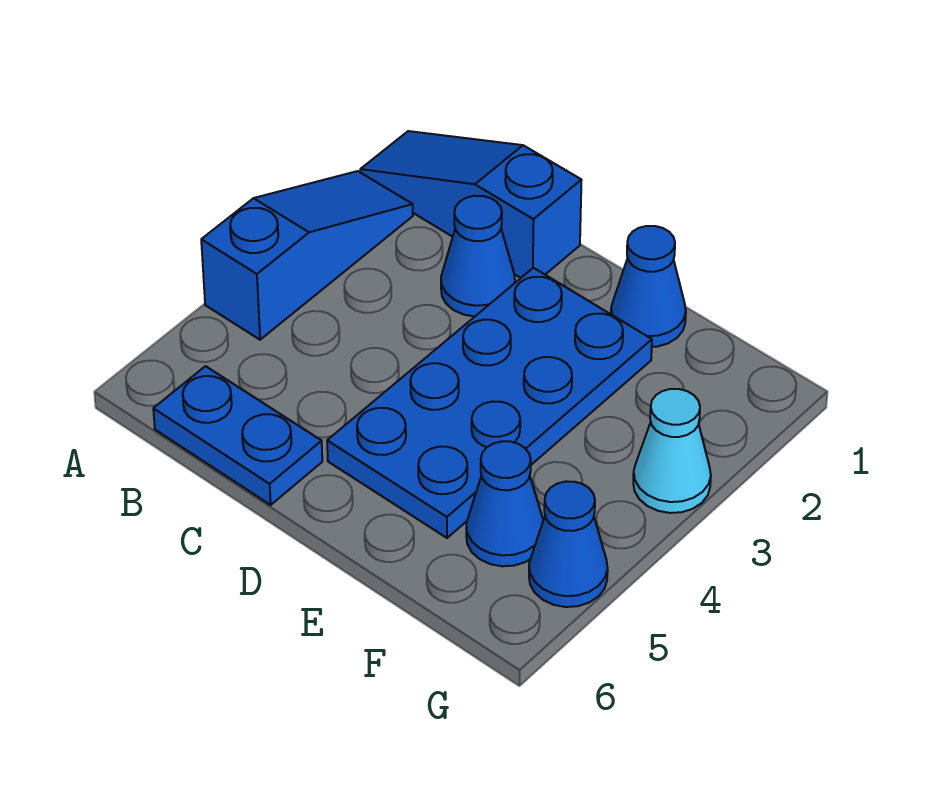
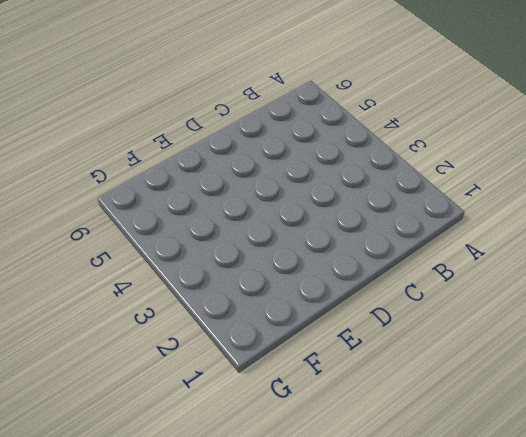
none -> blue slope A1:C1 level 1 top C
none -> blue slope A2:A4 level 1 top 4

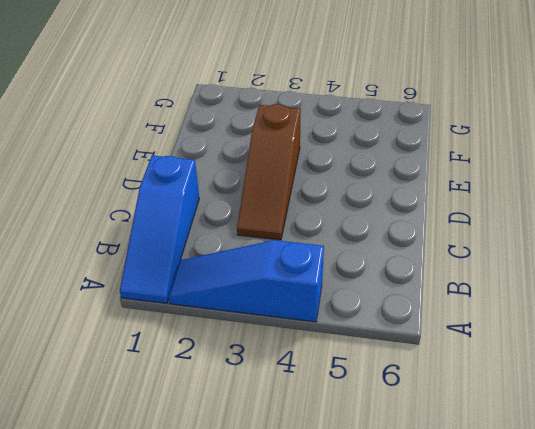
brown slope C3:E3 level 1 top E -> blue plate D2:E5 level 1
none -> blue plate B6:C6 level 1
none -> blue cone C2 level 1

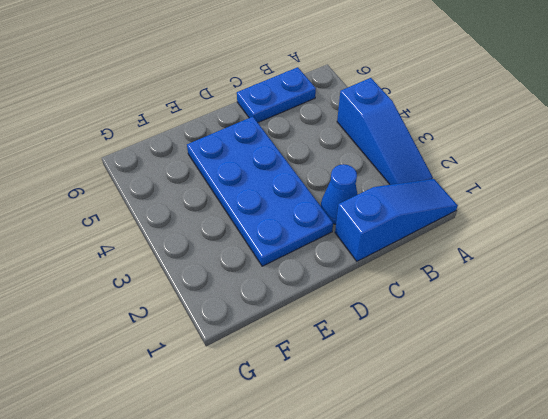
none -> blue cone E1 level 1
none -> blue cone F5 level 1

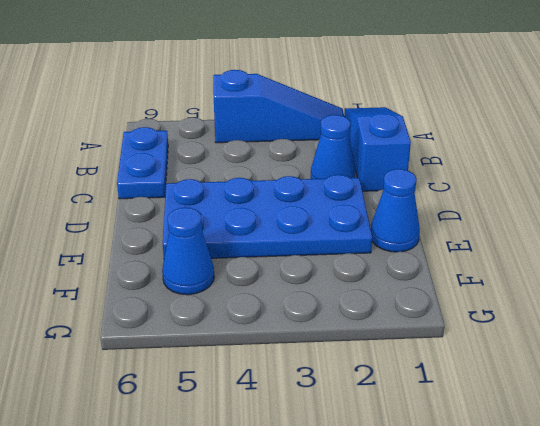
none -> cyan cone G3 level 1
none -> blue cone G5 level 1

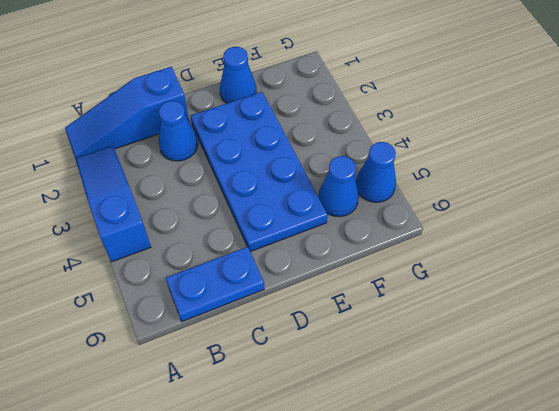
none -> cyan cone G3 level 1

